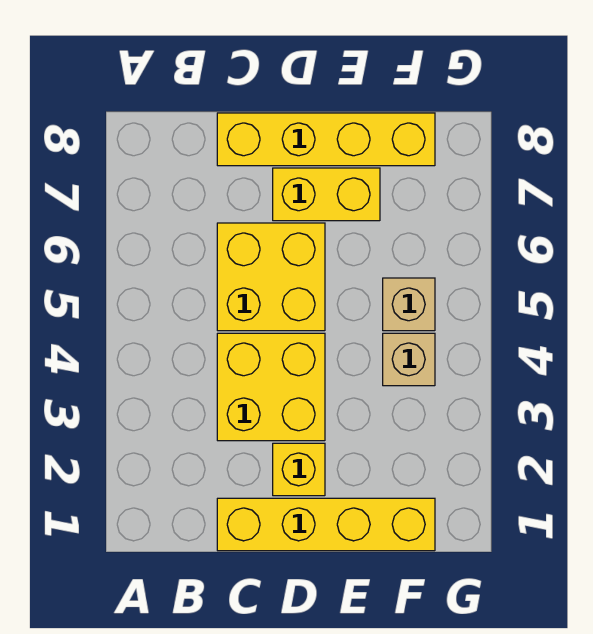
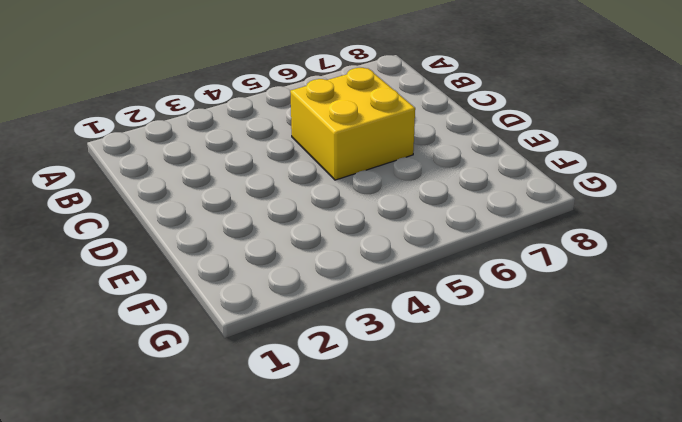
none -> yellow brick C1:F1 level 1
none -> yellow brick C3:D4 level 1

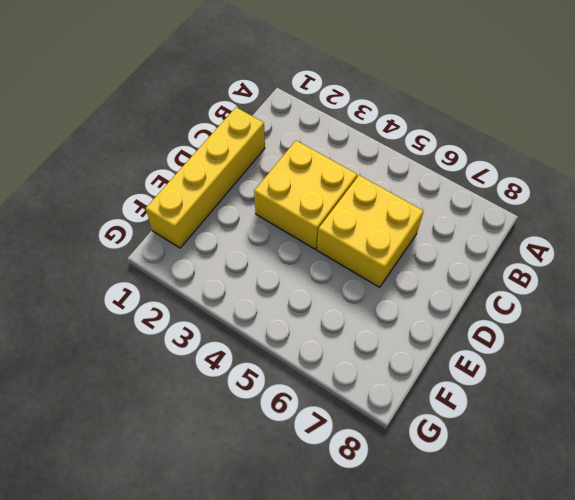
none -> yellow brick C8:F8 level 1
none -> yellow brick D2 level 1

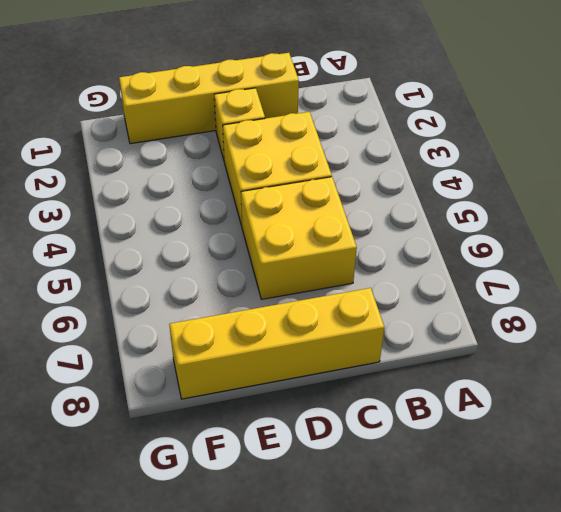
none -> yellow brick D7:E7 level 1
none -> tan brick F4 level 1

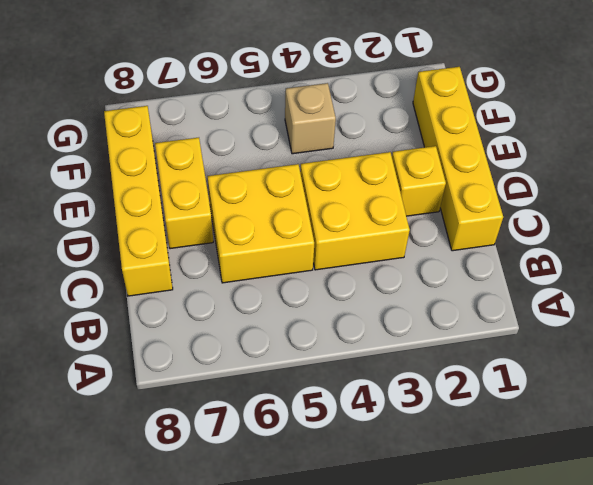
none -> tan brick F5 level 1

